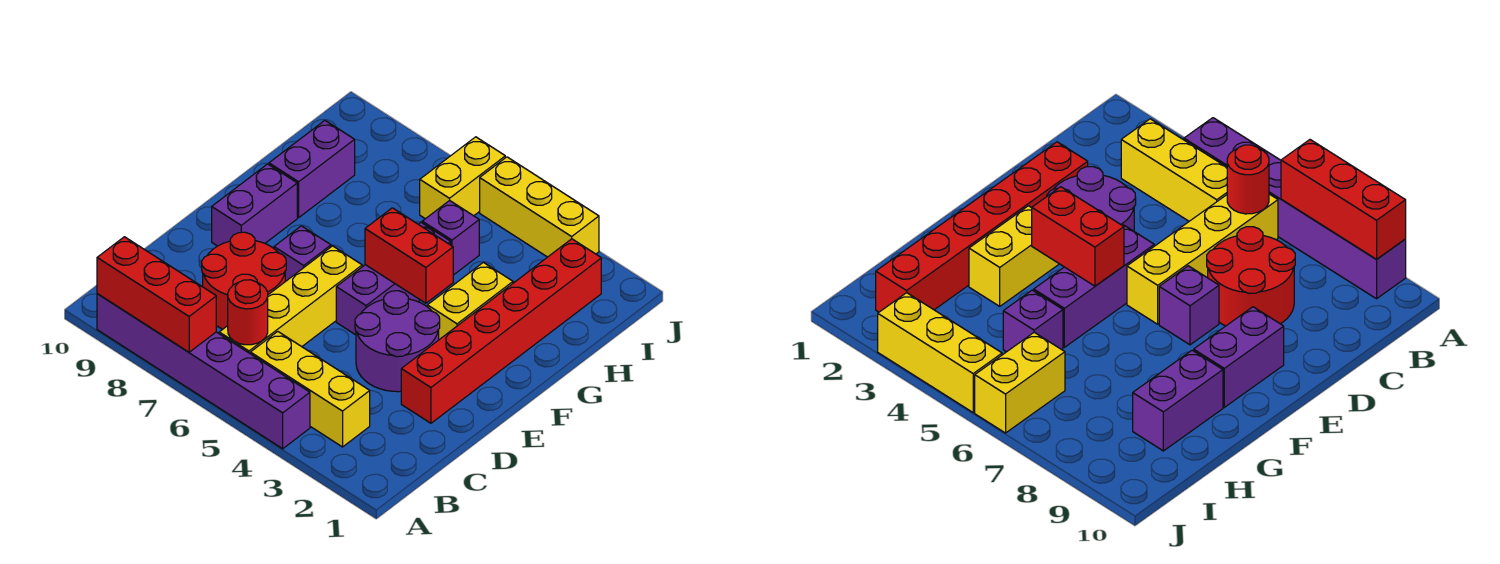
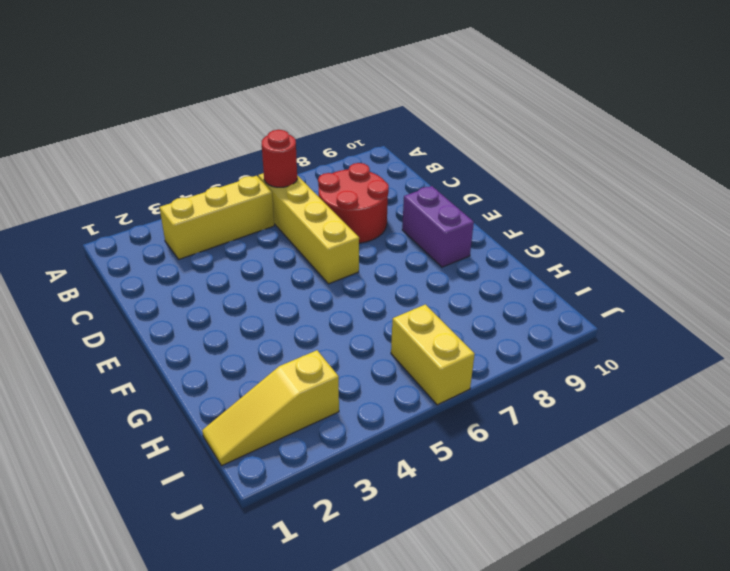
yellow slope I1:I3 level 1 top 3 -> red brick D2:I2 level 1
none -> purple brick A4:A9 level 1
none -> purple round brick D3:E4 level 1
none -> purple brick E5:G5 level 1

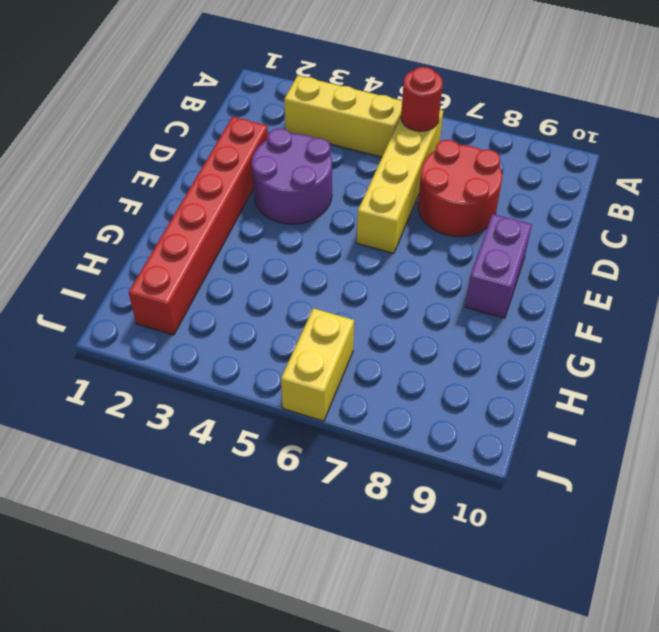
none -> purple brick A4:A9 level 1
none -> purple brick E5:G5 level 1
none -> purple brick E7 level 1

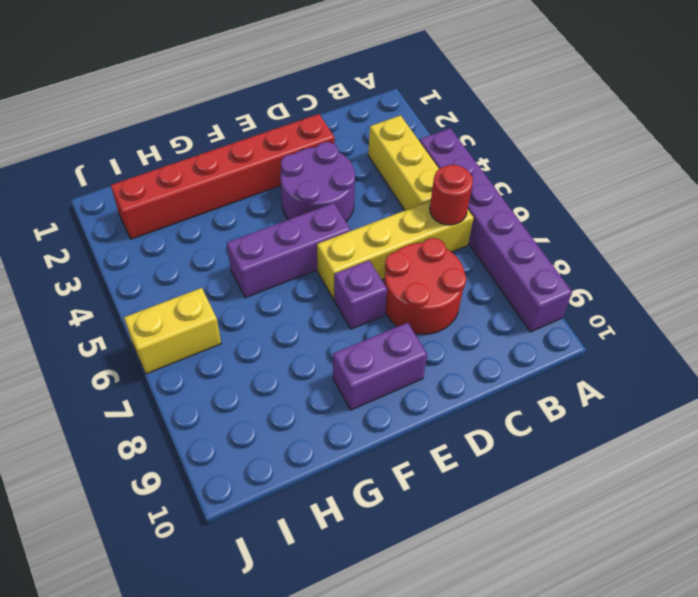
none -> yellow brick F3:G3 level 1
none -> purple brick G9:H9 level 1
none -> purple brick H5 level 1

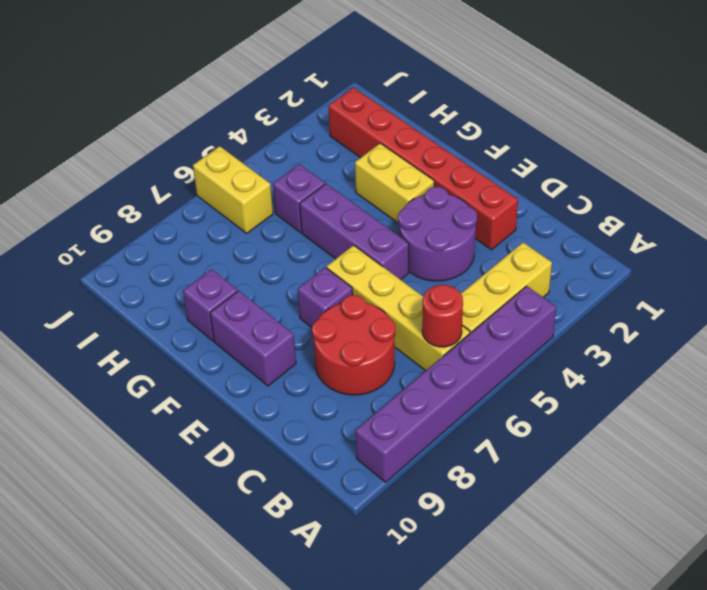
purple brick G9 level 1 -> purple brick G9:H9 level 1
none -> yellow brick J3:J5 level 1
none -> red brick A7:A9 level 2
none -> red brick F4:F5 level 2

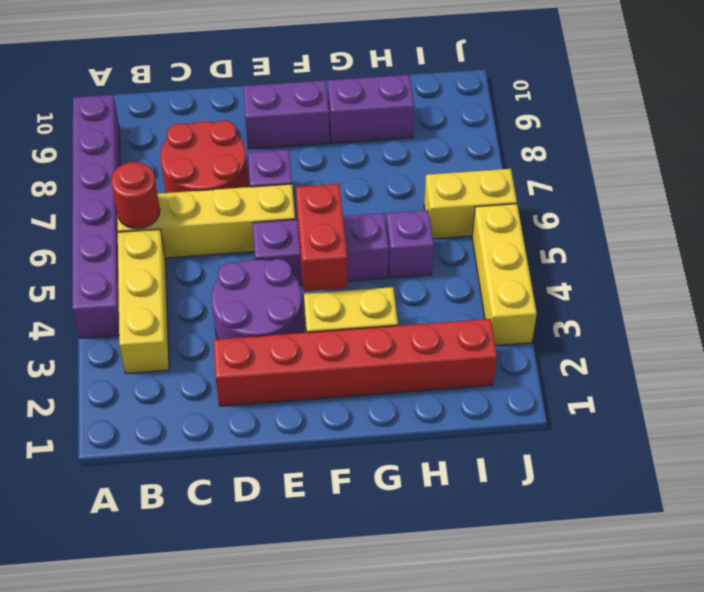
none -> red brick A7:A9 level 2

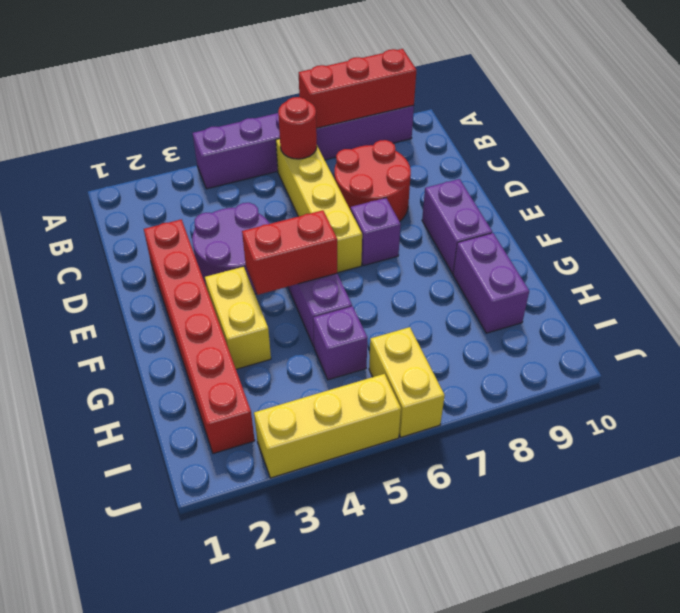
none -> yellow brick B3:B5 level 1

